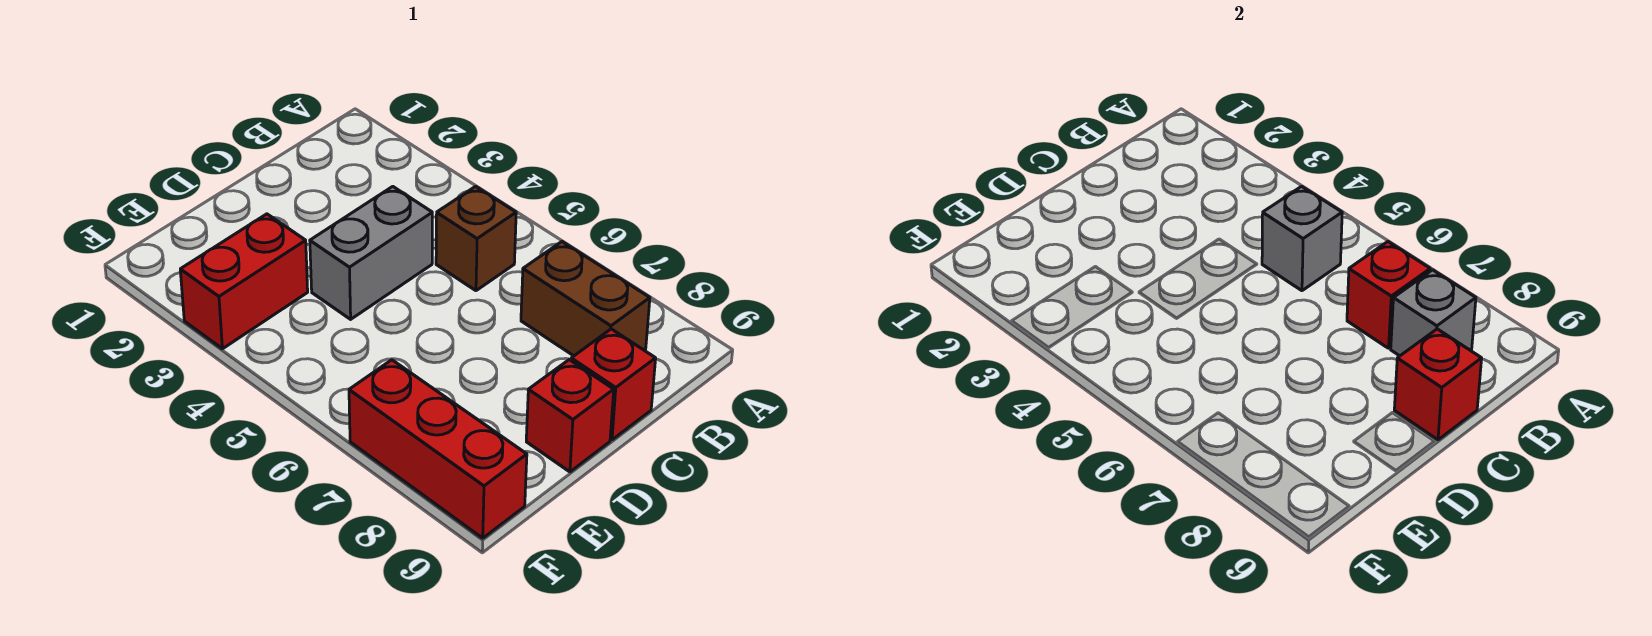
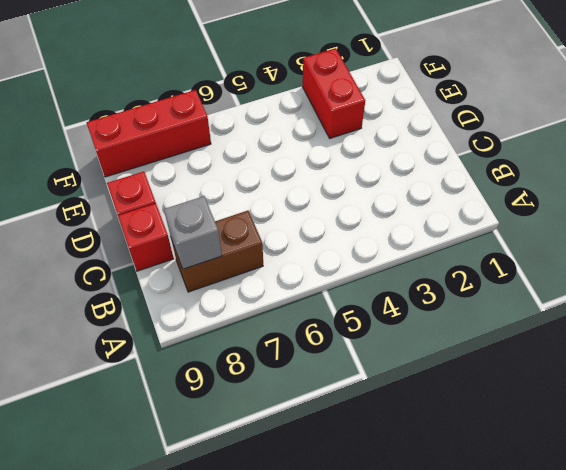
none -> brown brick B5 level 1
none -> grey brick C4:D4 level 1

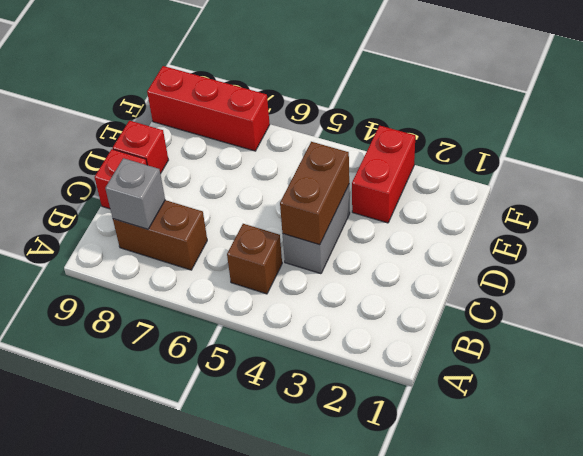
brown brick C4:D4 level 2 -> none
none -> grey brick B5 level 2
none -> red brick B7 level 2

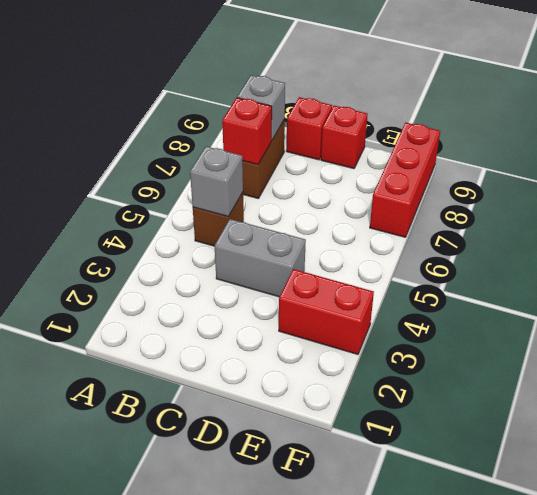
none -> red brick C9 level 2

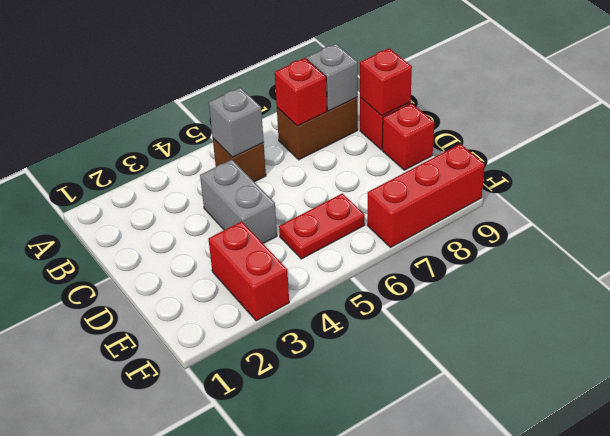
red plate E5:E6 level 1 -> none

